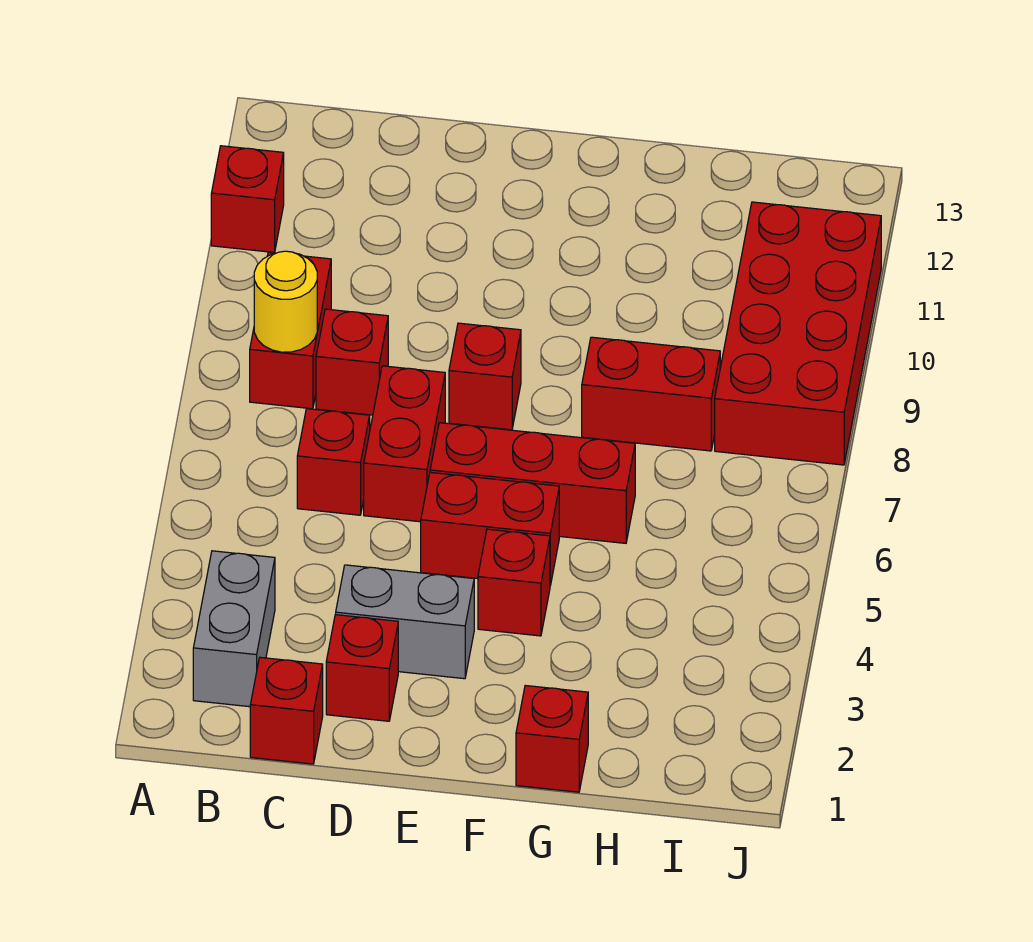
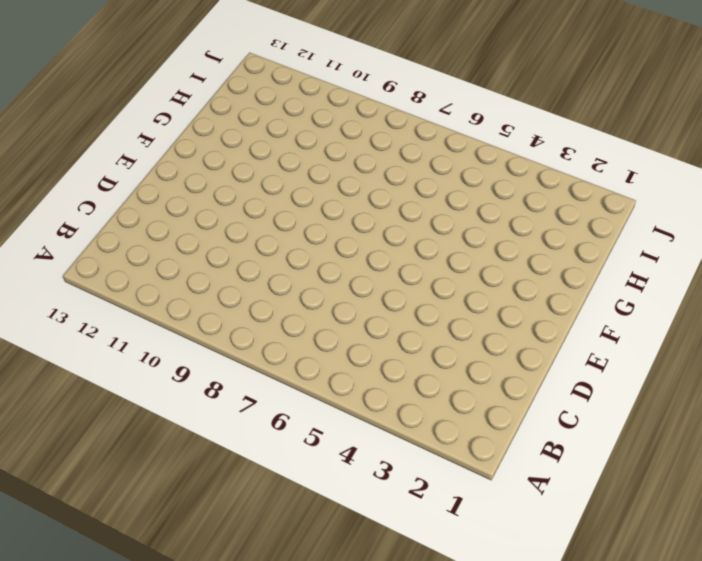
none -> red brick A11 level 1
none -> grey brick B2:B3 level 1
none -> red brick B8:B9 level 1

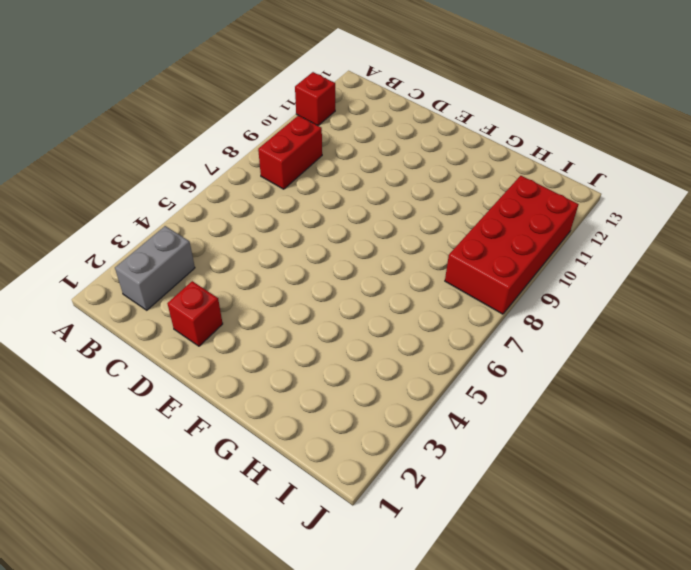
none -> red brick C1 level 1
none -> red brick C6 level 1
none -> red brick C8 level 1

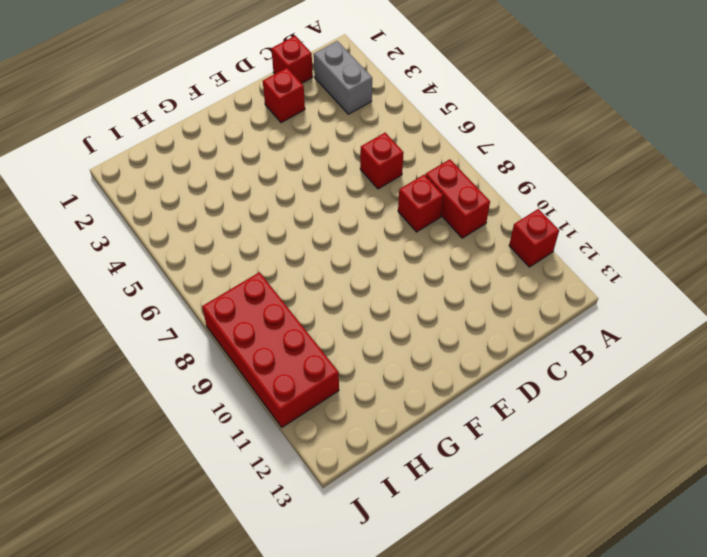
none -> grey brick D3:E3 level 1
none -> red brick D6:D7 level 1
none -> red brick E5:F5 level 1

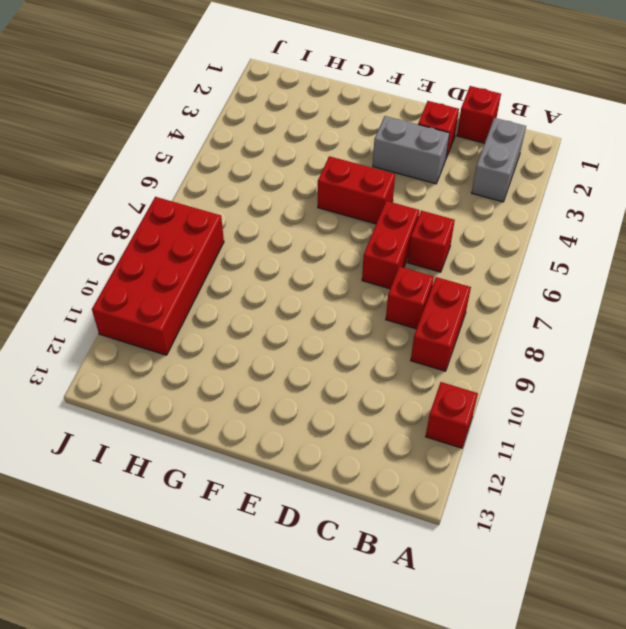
none -> red brick E6:G6 level 1
none -> red brick E8 level 1
none -> red brick F4 level 1

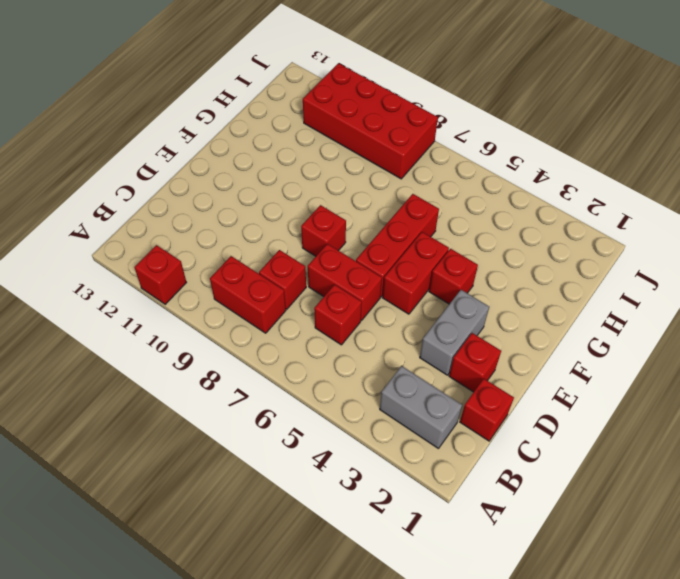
none -> red brick G1 level 1
none -> red brick G8:H8 level 1
none -> yellow round brick B8 level 2

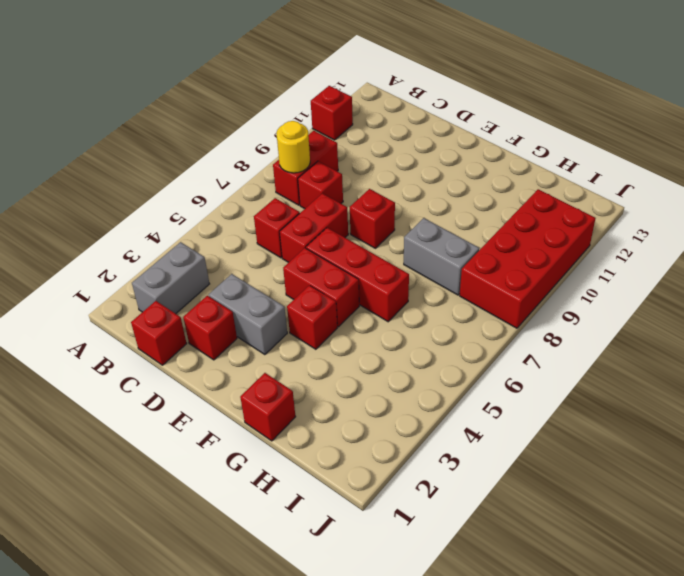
grey brick G8:H8 level 1 -> red brick G8:H8 level 1

